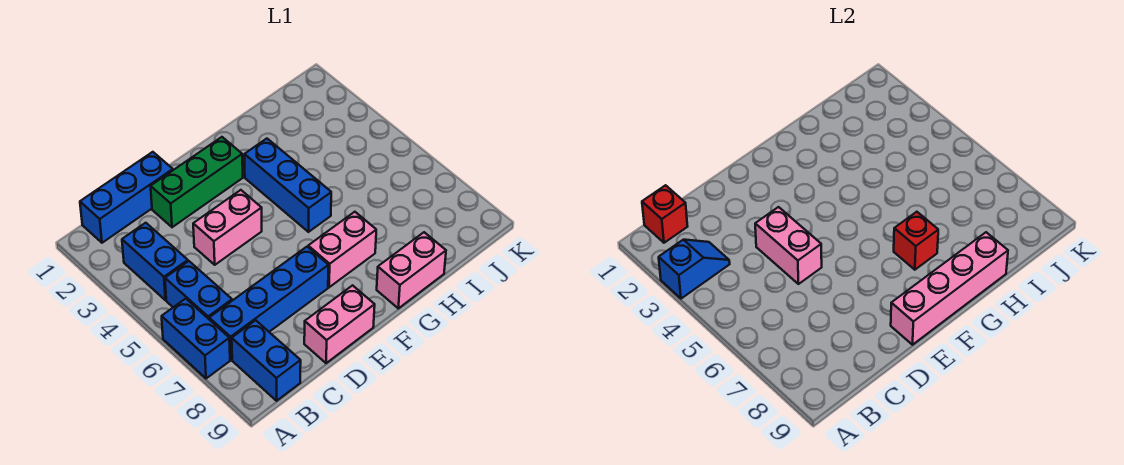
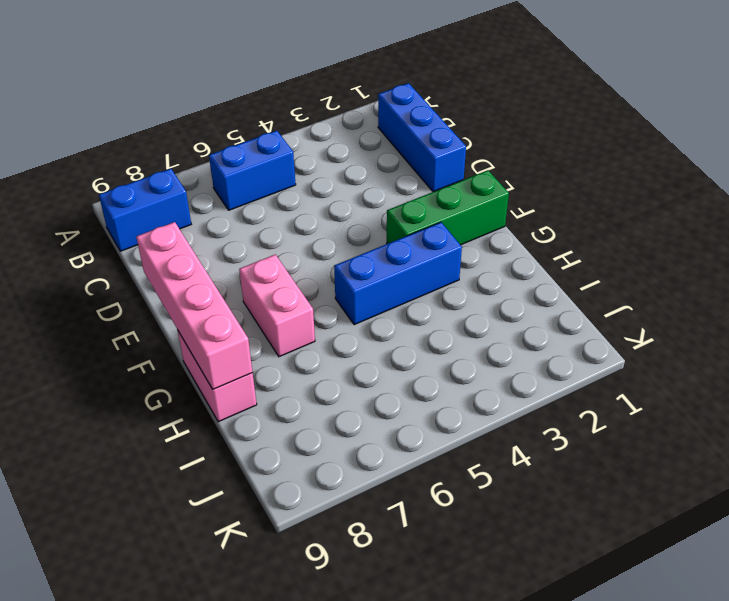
green brick F1:F3 level 1 -> green brick D2:F2 level 1
none -> blue brick A6:A7 level 1
none -> blue brick B3:B4 level 1
none -> blue brick B7:E7 level 1

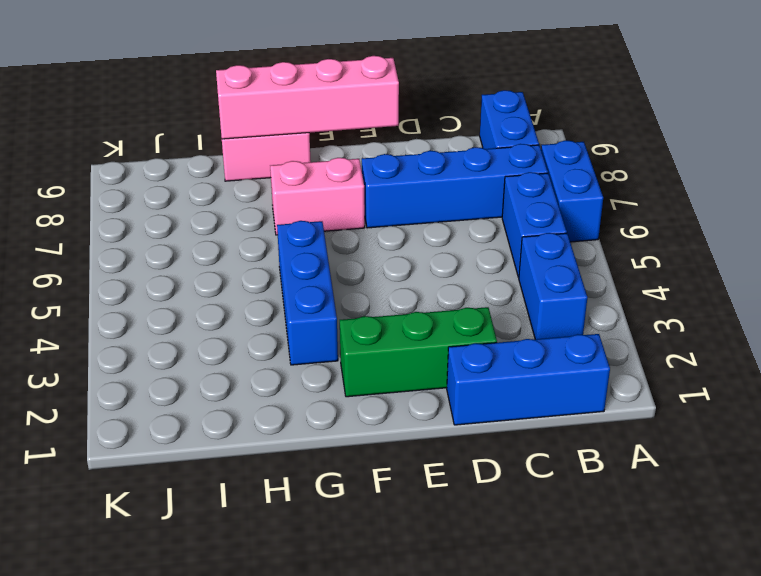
none -> pink brick D4:E4 level 1
none -> pink brick D9:E9 level 1
none -> blue slope A3:B3 level 2 top A

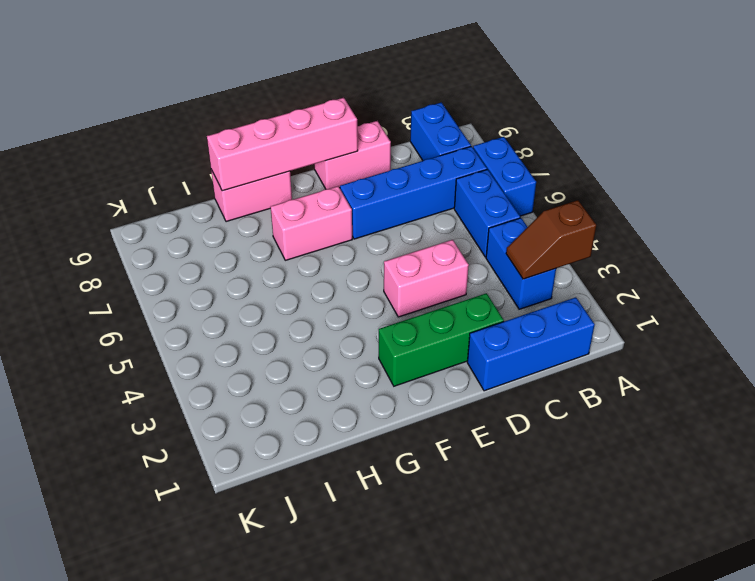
brown slope A3:B3 level 2 top A -> blue slope A3:B3 level 2 top A
none -> blue brick G3:G5 level 1
none -> red brick B1 level 2
none -> pink brick D4:D5 level 2

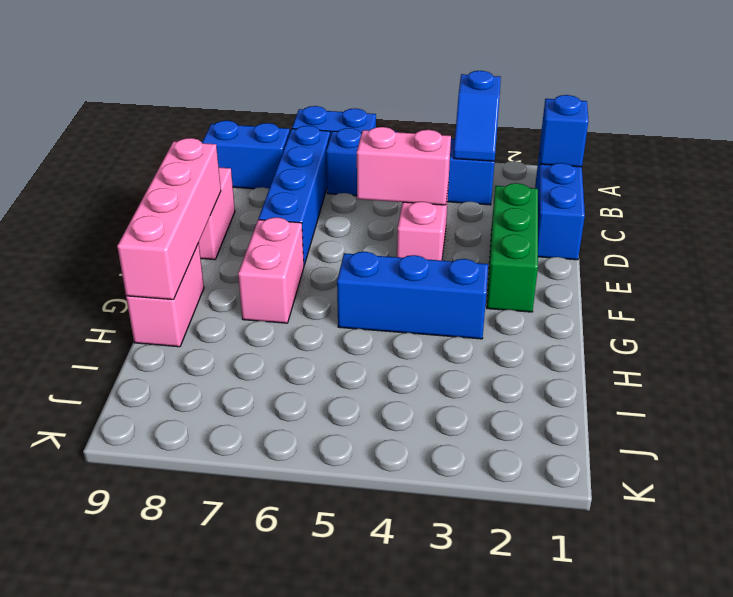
blue brick B1 level 2 -> red brick B1 level 2
none -> red brick G7 level 2

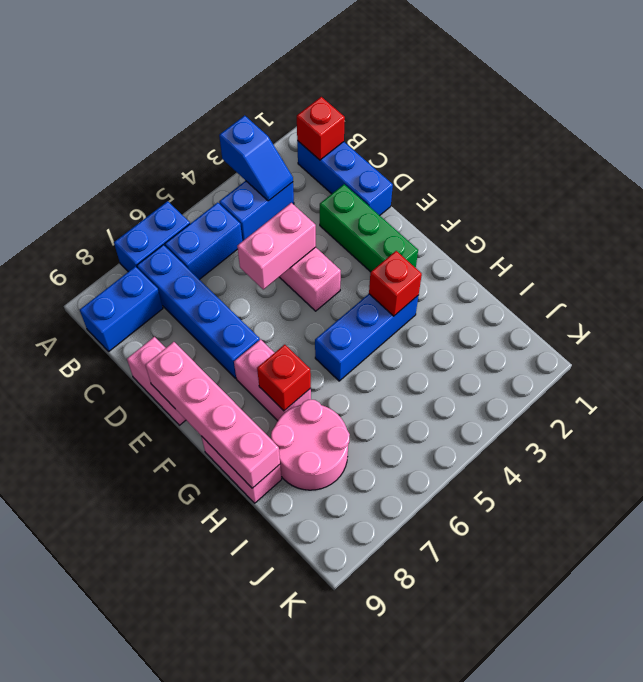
red brick G3 level 2 -> none
pink round brick H7:I8 level 1 -> none

